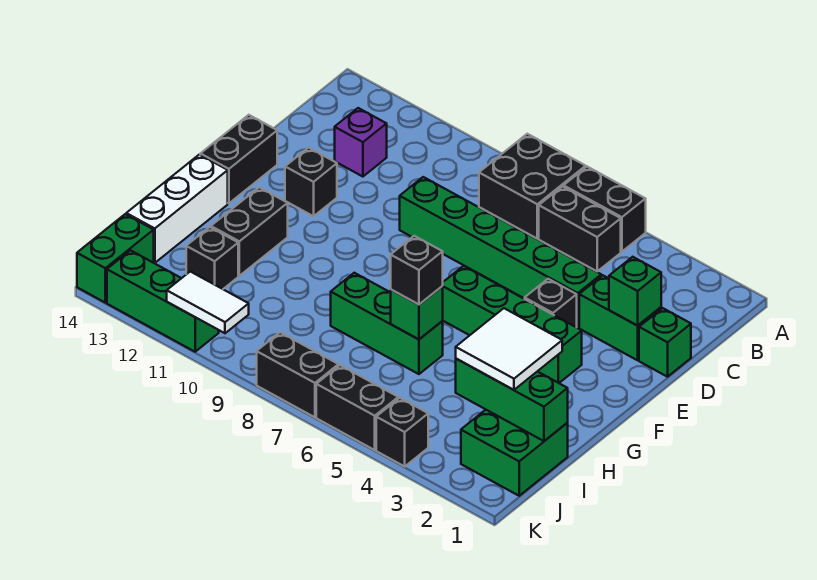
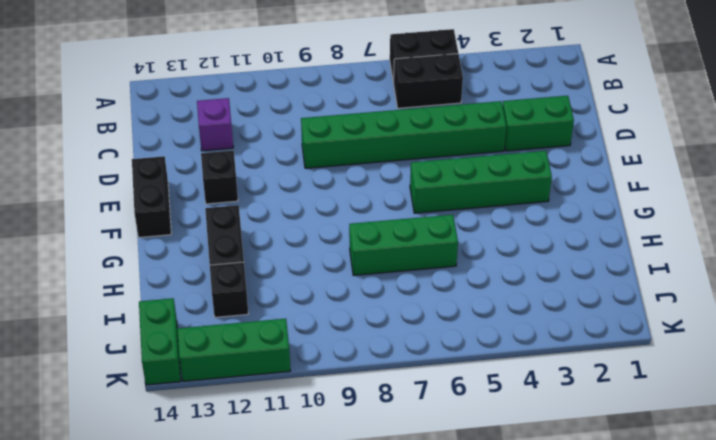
none -> black brick A7:B8 level 1
none -> green brick D1 level 1
none -> black brick E4 level 1

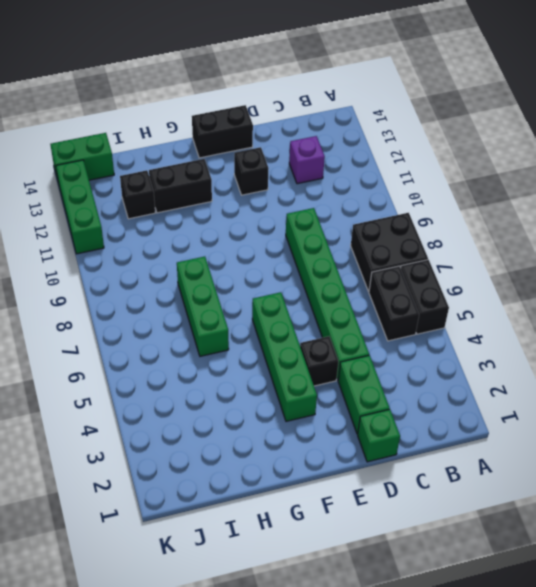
none -> white brick G14:I14 level 1
none -> green brick I1:J2 level 1
none -> black brick K4 level 1

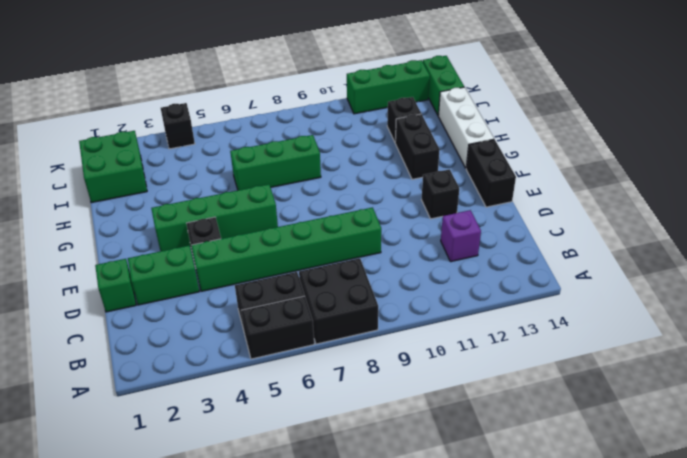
none -> black brick K5:K6 level 1
none -> black brick K7:K8 level 1
none -> green brick D2 level 2

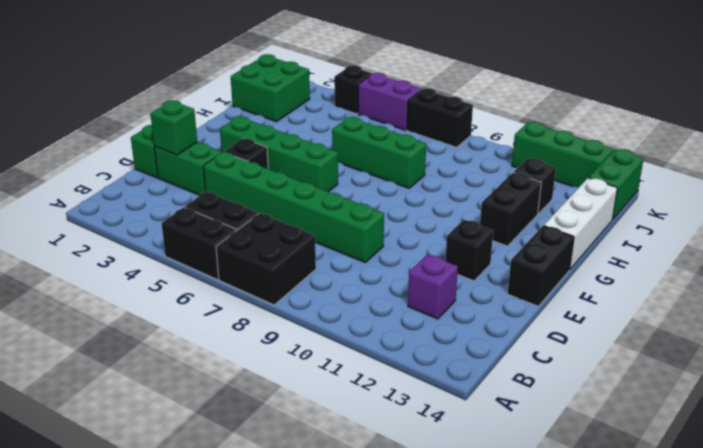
purple brick K5:K6 level 1 -> black brick K5:K6 level 1
none -> green brick H6 level 2
none -> green brick I1:I3 level 2
none -> white tile K10:K11 level 2

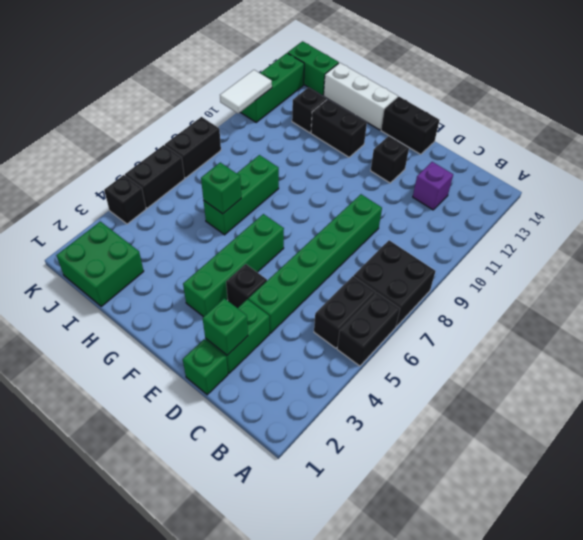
none -> green brick I1:I3 level 2
none -> white tile H2:I3 level 3
none -> black brick H6 level 3

